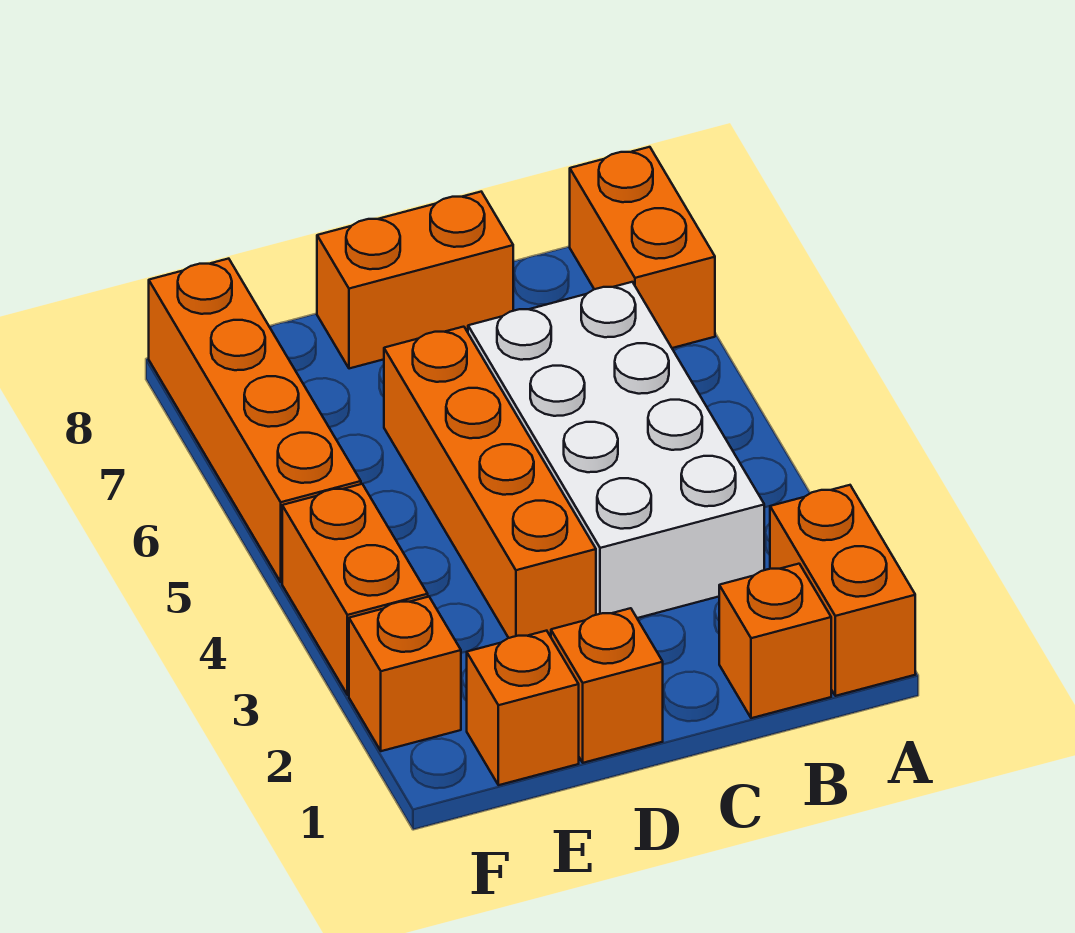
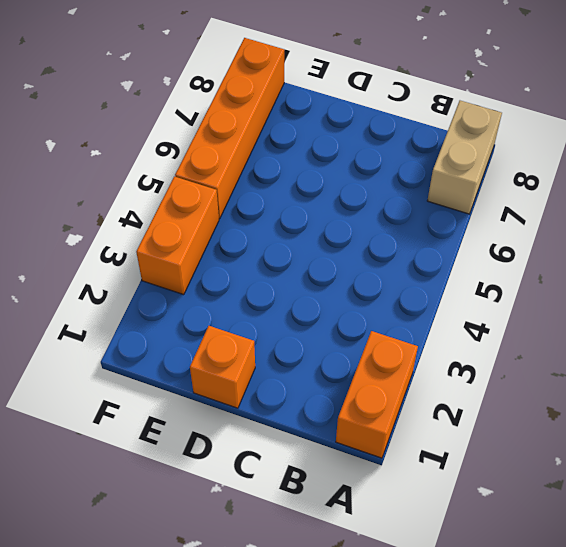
tan brick A7:A8 level 1 -> orange brick A7:A8 level 1
none -> orange brick B1 level 1
none -> white brick B3:C6 level 1

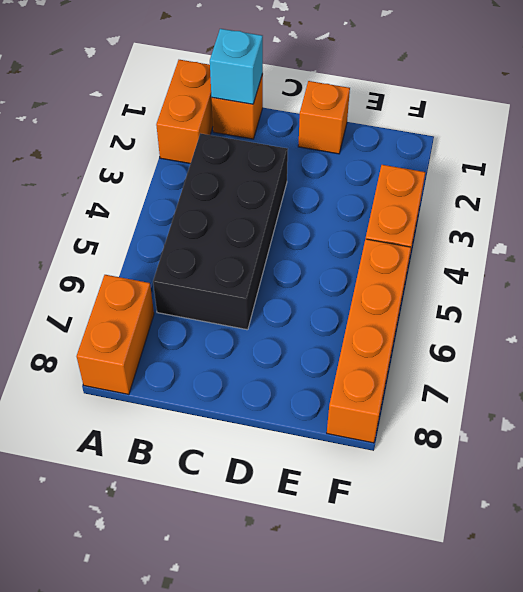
cyan brick B1 level 2 -> none
black brick B3:C6 level 1 -> white brick B3:C6 level 1
none -> orange brick C8:D8 level 1
none -> orange brick D3:D6 level 1

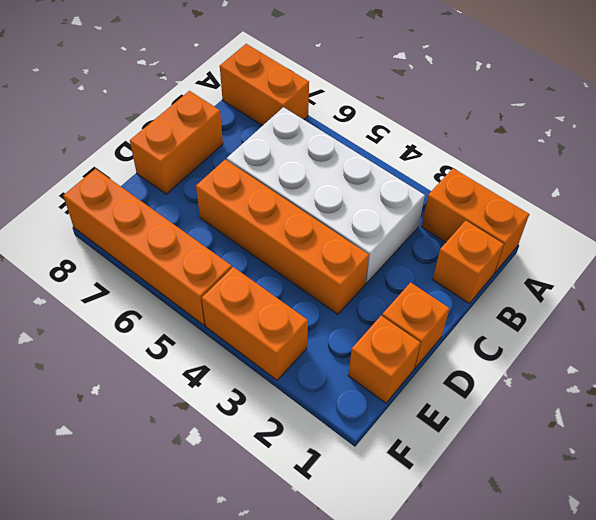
none -> orange brick F2 level 1

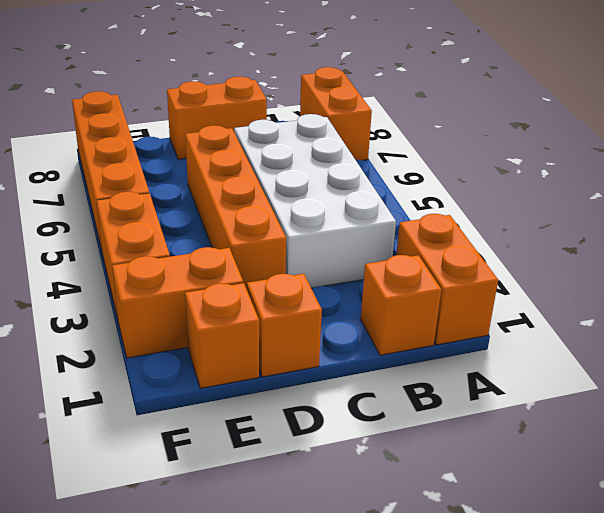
orange brick E2:F2 level 1 -> orange brick F2 level 1

